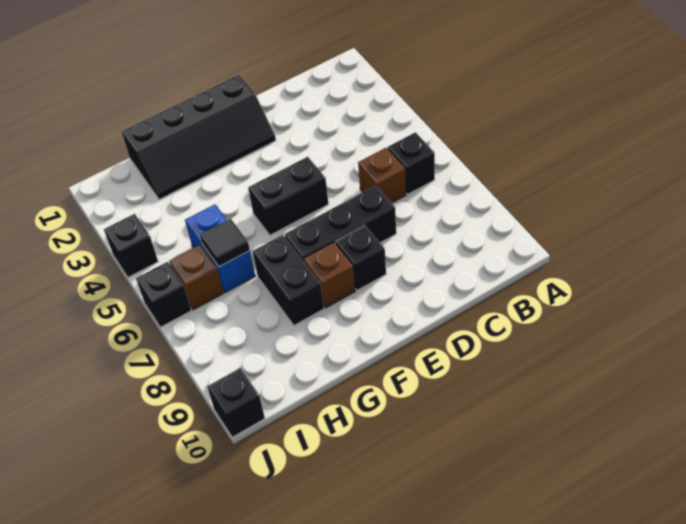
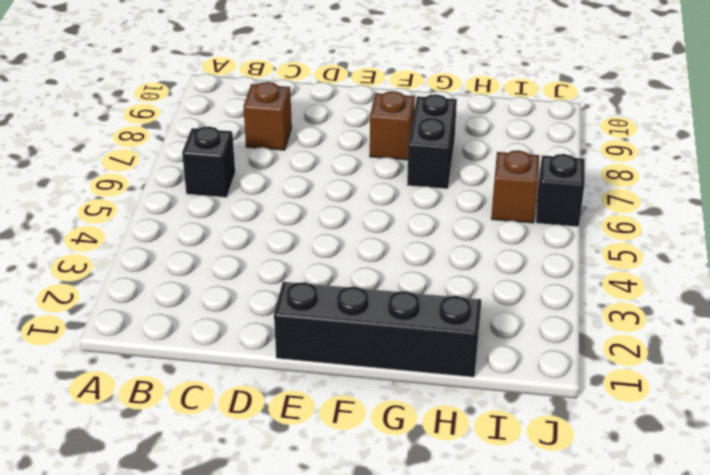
brown brick C8 level 1 -> brown brick C6 level 1
none -> black brick D7:F7 level 1
none -> black brick E5:F5 level 1
none -> black brick E8 level 1

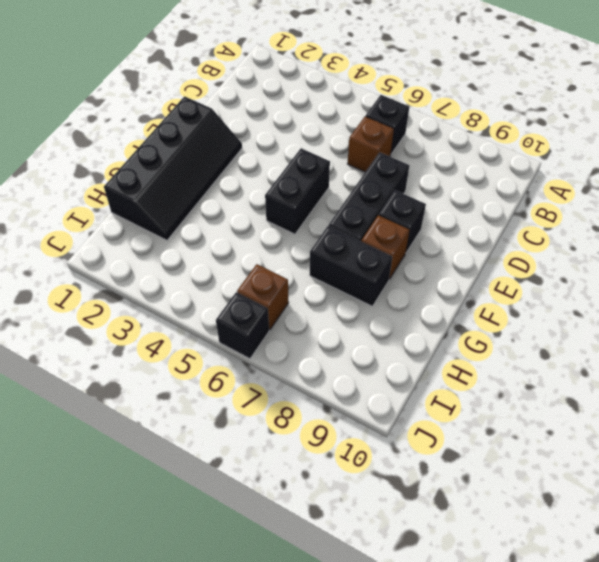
none -> blue brick H5:H6 level 1
none -> black brick J4 level 1
none -> black brick J10 level 1

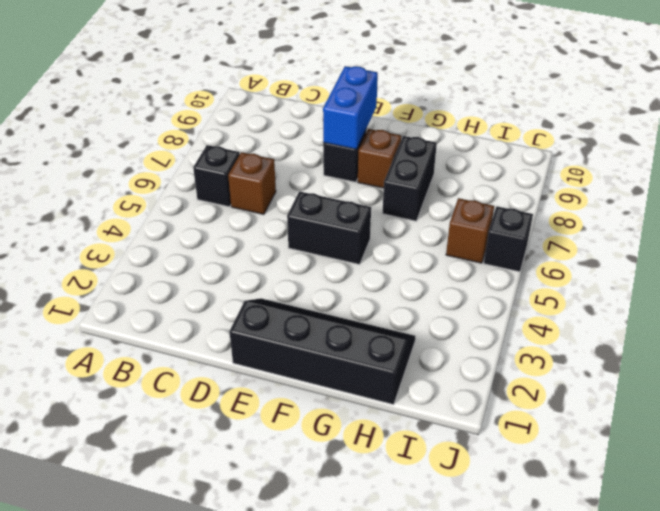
blue brick E8:E9 level 2 -> blue brick H5:H6 level 1
none -> black brick D7:F7 level 1
none -> black brick J4 level 1
none -> black brick J10 level 1

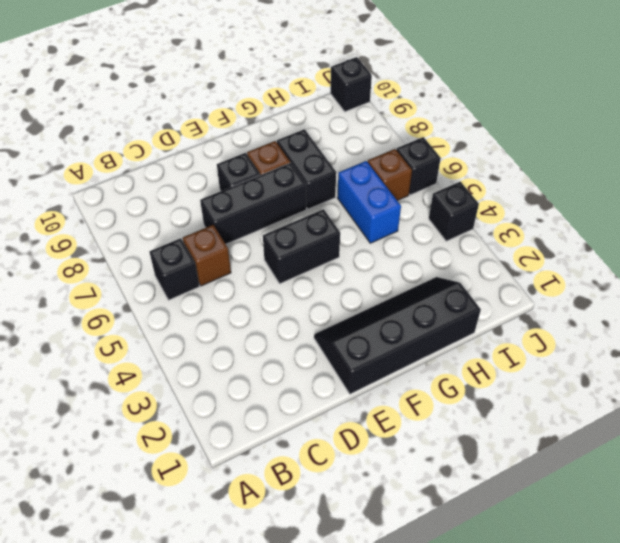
none -> black tile H6 level 2

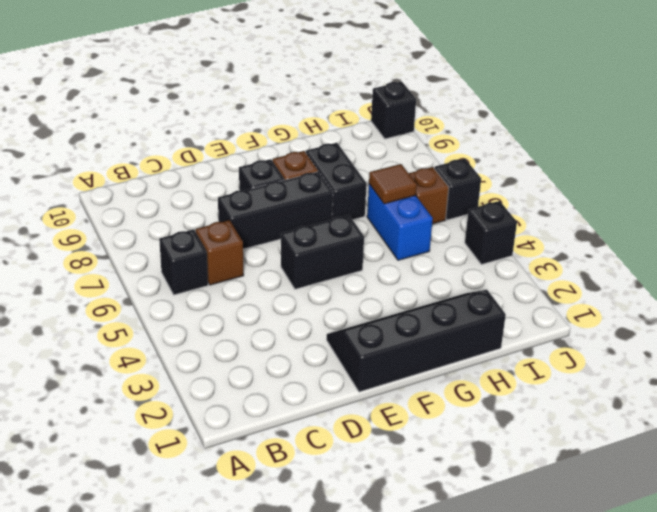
brown tile H6 level 2 -> black tile H6 level 2

